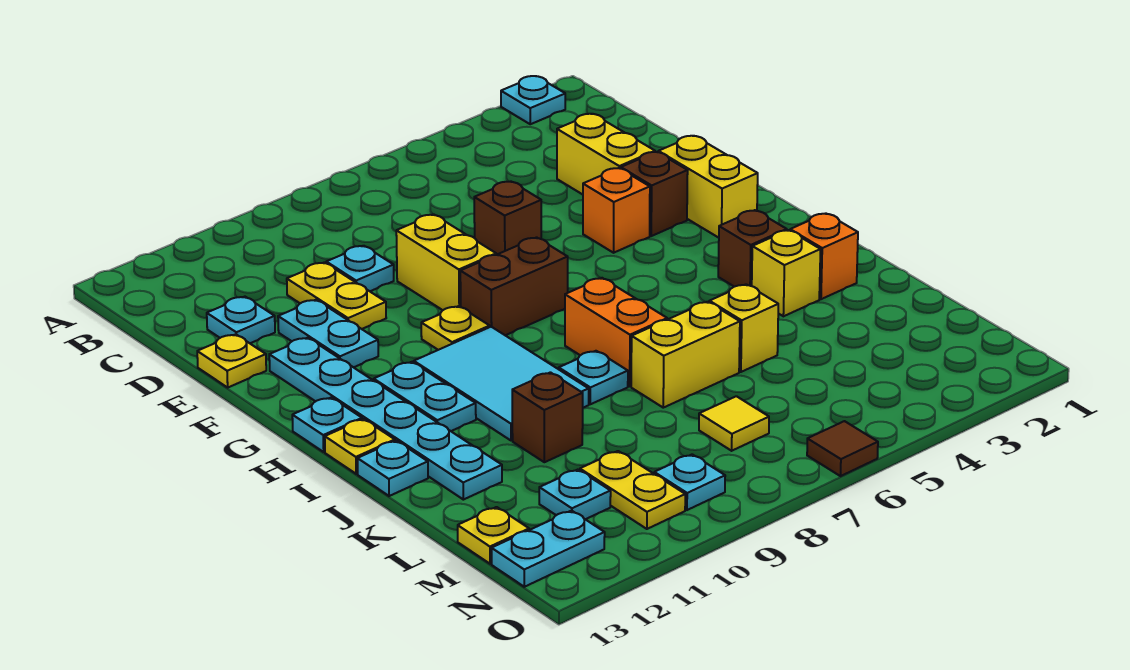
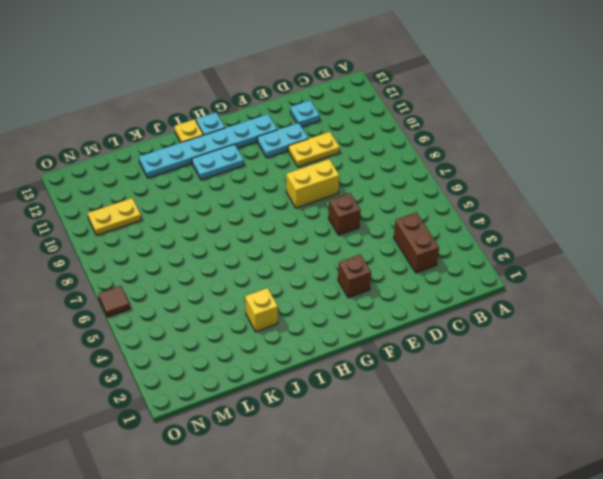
brown brick C3:C4 level 1 -> brown brick G7:G8 level 1
none -> cyan plate A2 level 1
none -> yellow brick D3:E3 level 1
none -> cyan plate D9 level 1
none -> yellow plate E13 level 1

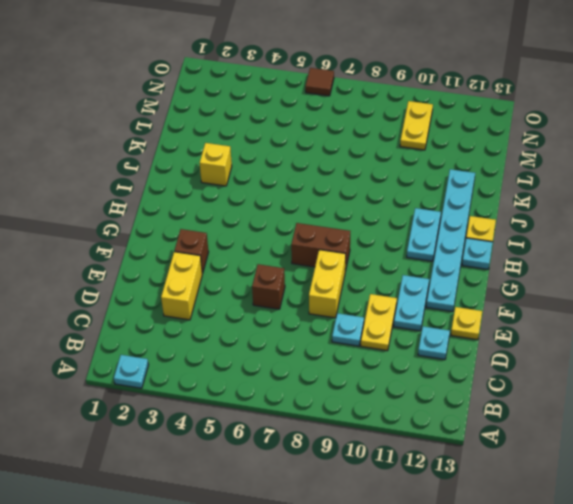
none -> yellow brick F2:G2 level 1
none -> orange brick F4 level 1
none -> yellow plate G9 level 1
none -> cyan tile H9:J10 level 1

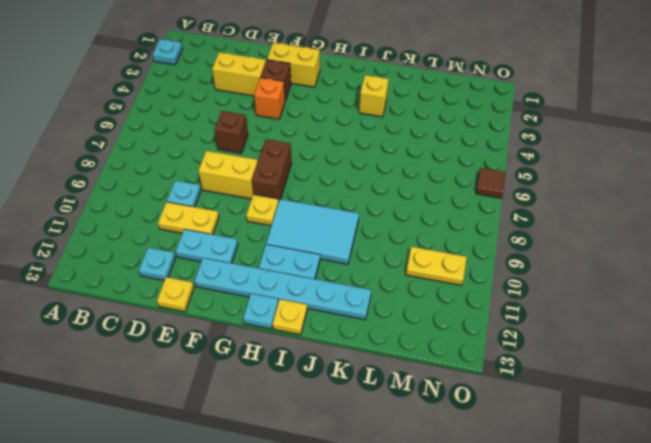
none -> brown brick I3 level 1
none -> orange brick I7:J7 level 1
none -> orange brick J2 level 1
none -> cyan plate J8 level 1

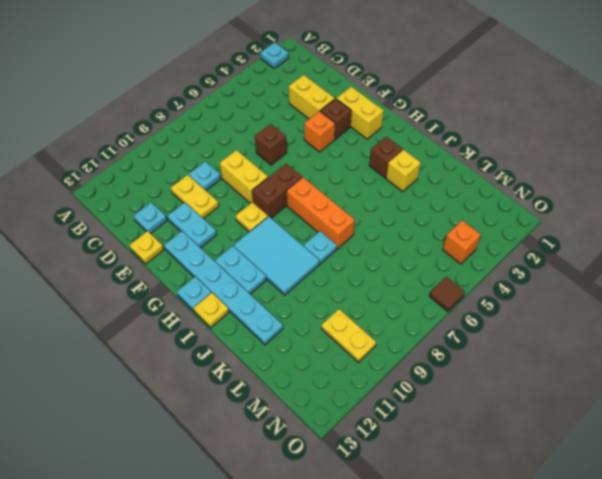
orange brick H7:J7 level 1 -> orange brick I7:J7 level 1
orange brick N4 level 1 -> orange brick J2 level 1
none -> cyan plate J13 level 1
none -> yellow brick K5 level 1
none -> yellow brick K6:K7 level 1
none -> brown brick K10 level 1

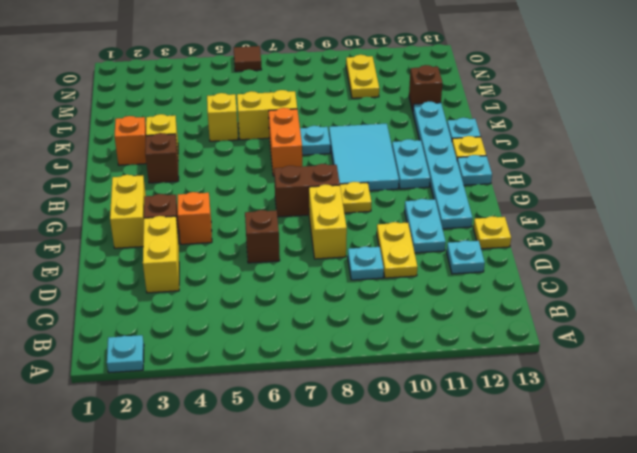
brown brick L12 level 1 -> brown brick K10 level 1
none -> yellow tile M7 level 1
none -> cyan plate M11 level 1
none -> yellow plate M13 level 1
none -> cyan plate N9 level 1

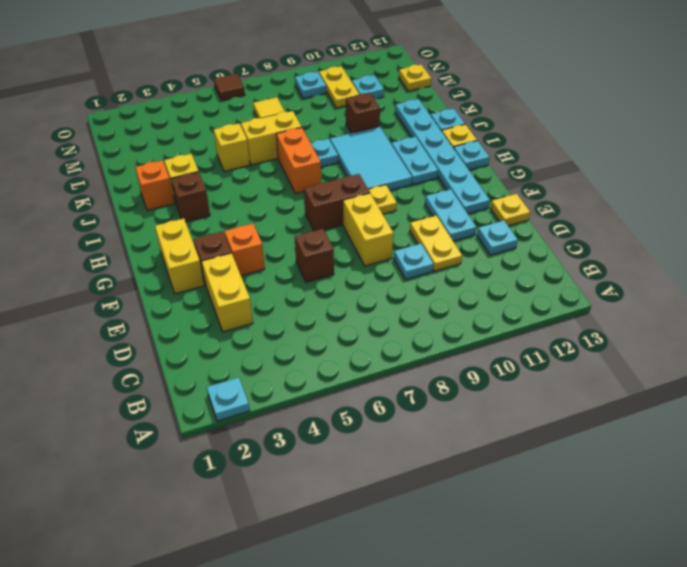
none -> cyan plate N12:N13 level 1

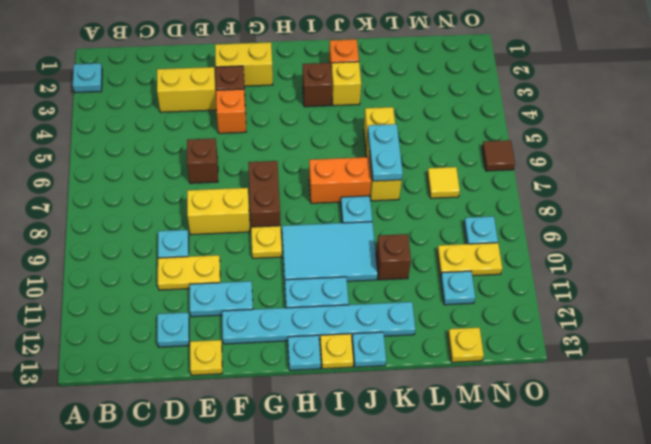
cyan plate K6:K7 level 2 -> cyan plate N12:N13 level 1

